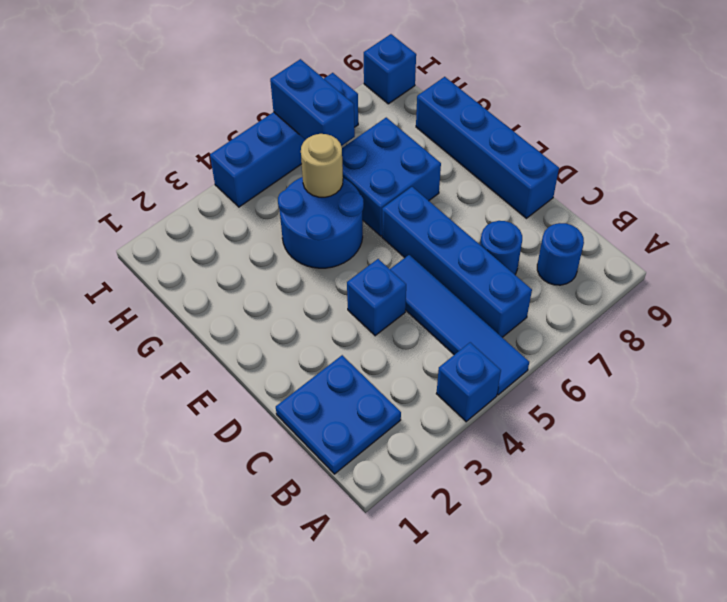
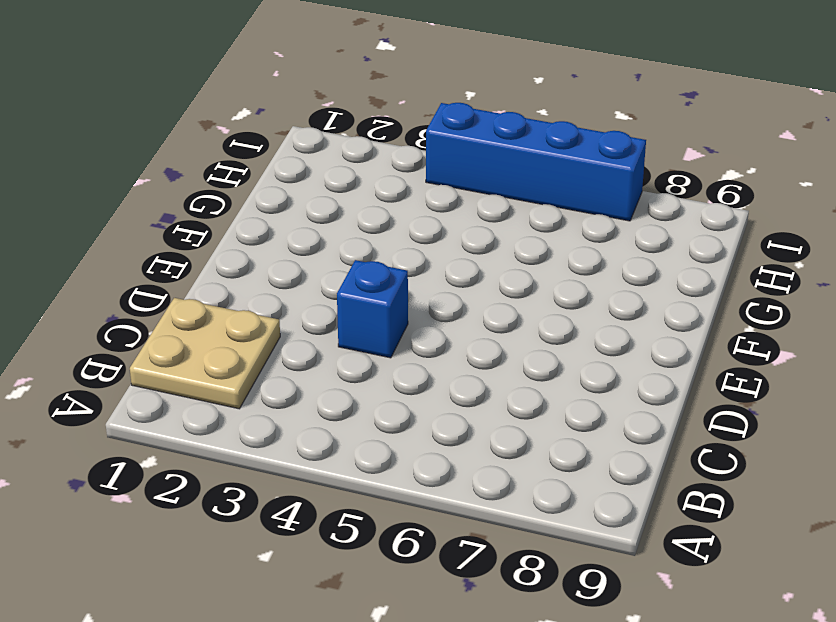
tan plate B1:C2 level 1 -> blue plate B1:C2 level 1
none -> blue brick A4 level 1
none -> blue tile A5:D5 level 1
none -> blue brick B6:E6 level 1

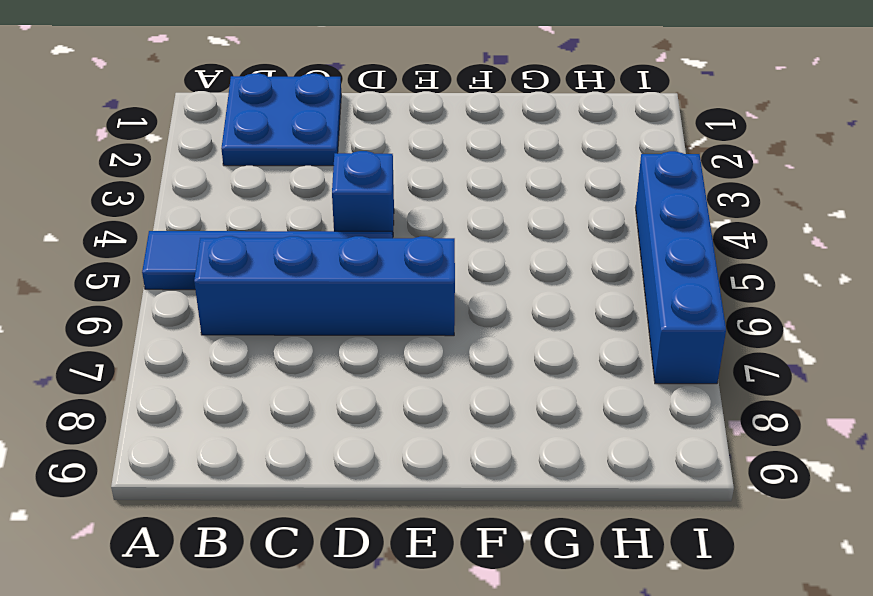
none -> blue brick A4 level 1
none -> blue round brick B8 level 1
none -> blue round brick C7 level 1

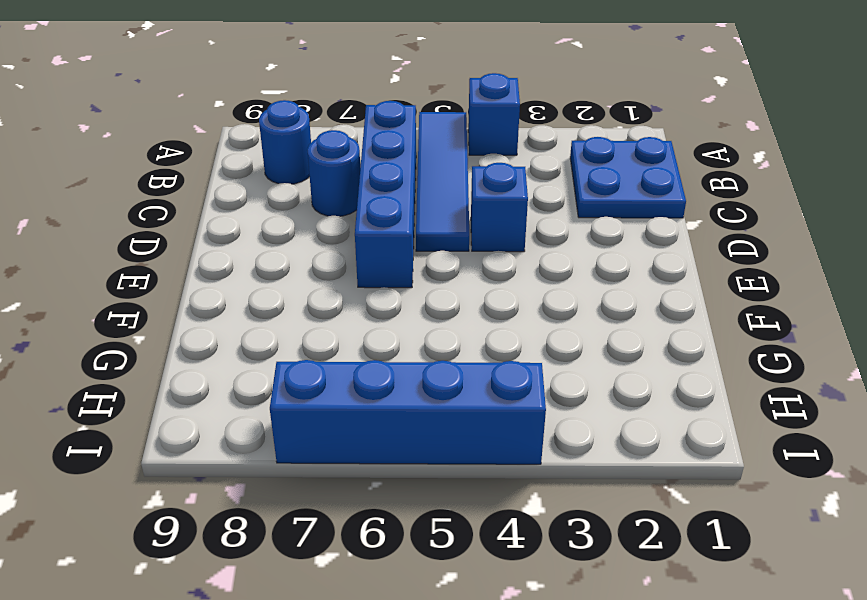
none -> blue brick D9:G9 level 1
none -> blue round brick F4:G5 level 1
none -> blue brick F6:G7 level 1

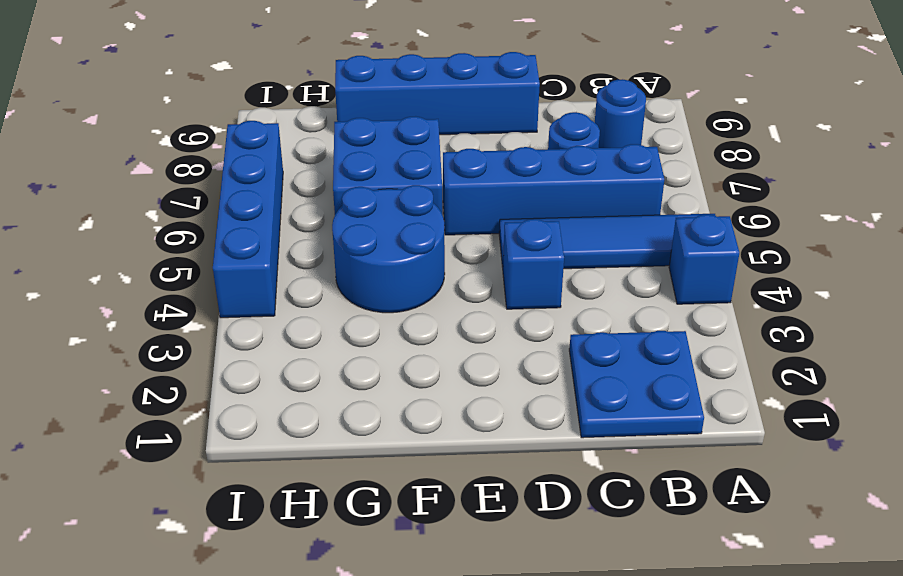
none -> blue brick I9 level 1
none -> tan round brick G5 level 2
none -> blue brick H6:I6 level 2

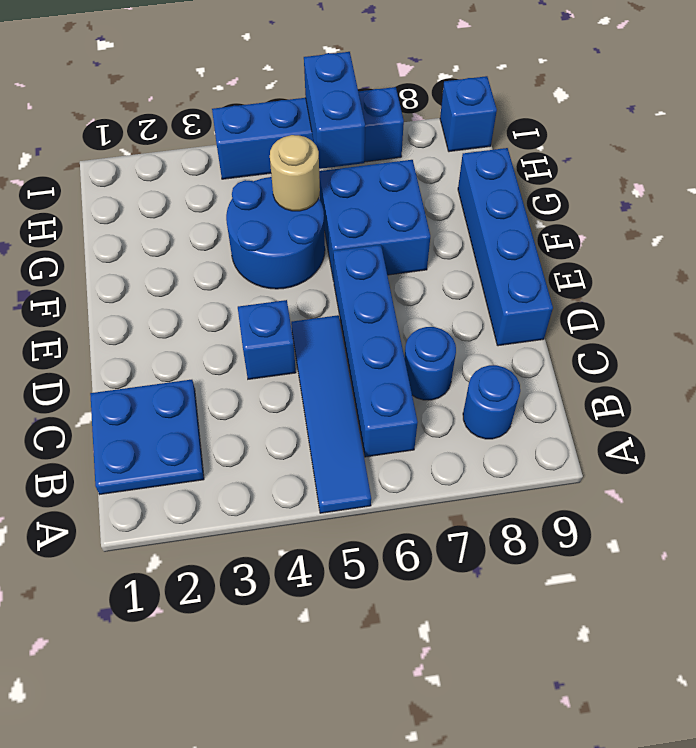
none -> blue brick A4 level 1

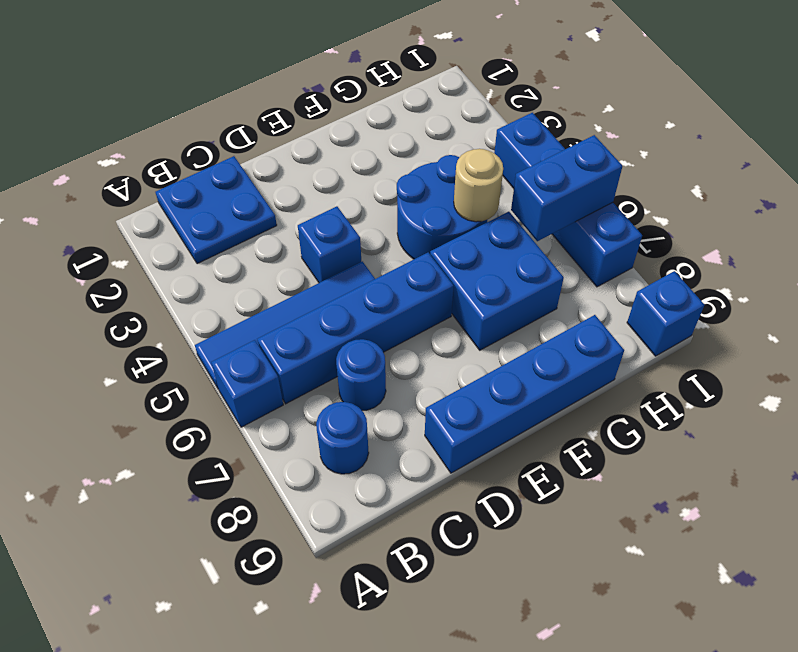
blue brick A6 level 1 -> blue brick A4 level 1

